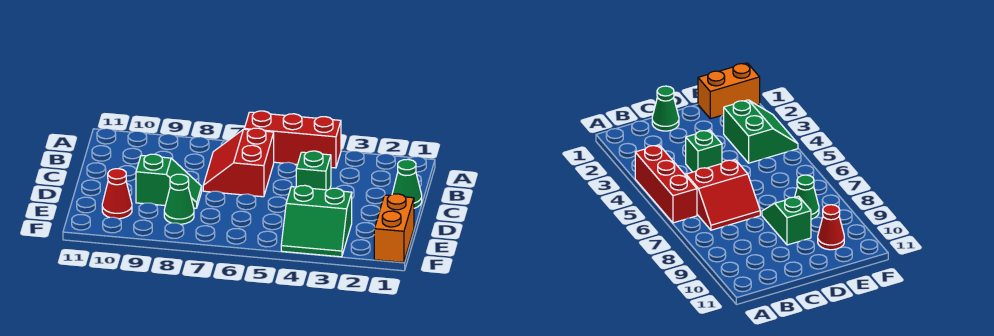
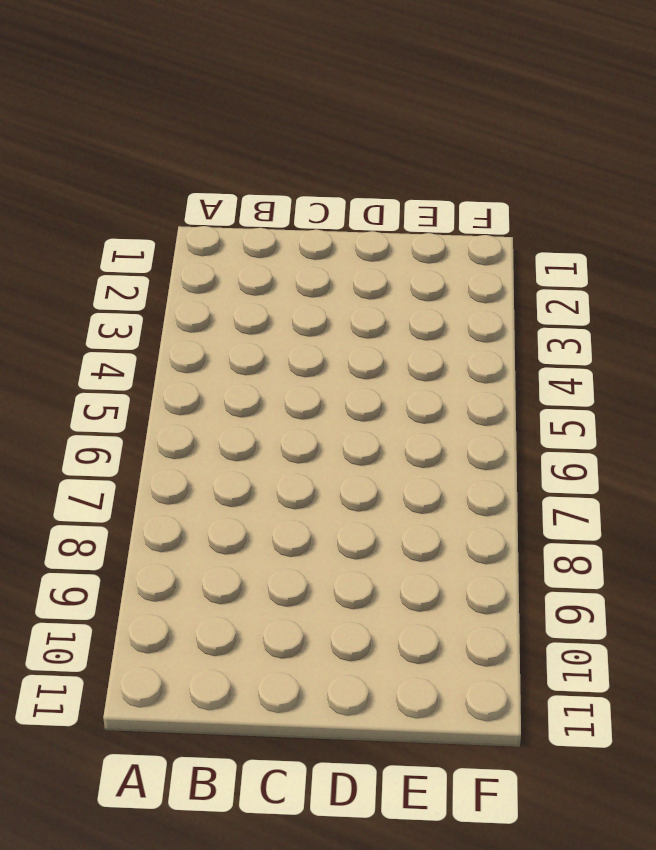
none -> red brick A4:A6 level 1
none -> red slope B6:C7 level 1 top 6

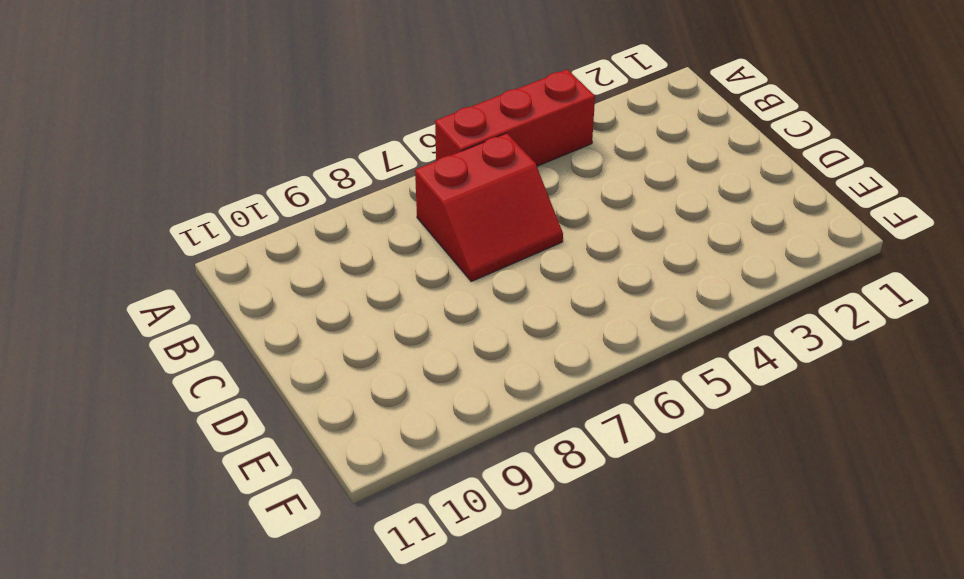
red slope B6:C7 level 1 top B -> red slope B6:C7 level 1 top 6
none -> green cone C1 level 1
none -> green brick C4 level 1

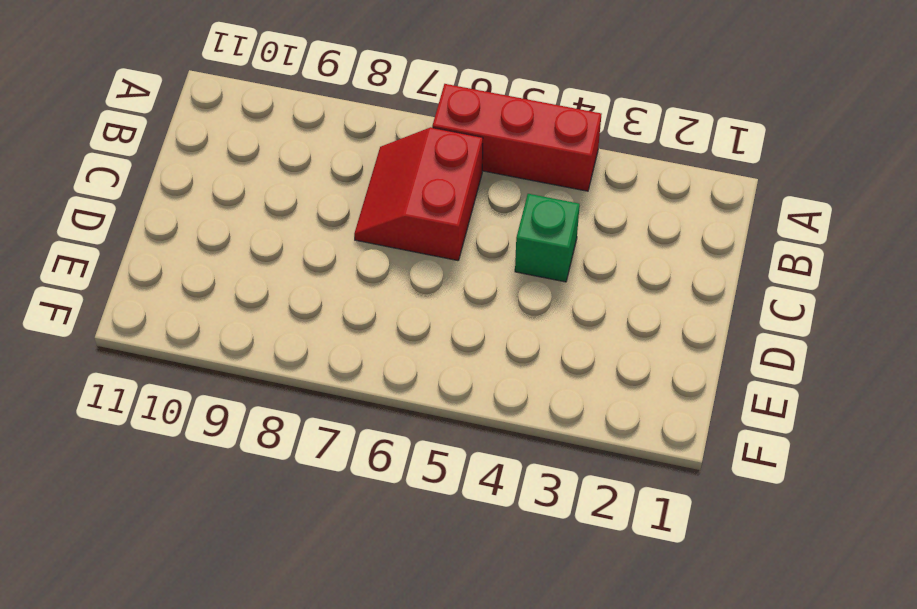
none -> green cone C1 level 1
none -> green slope D8:D9 level 1 top 9

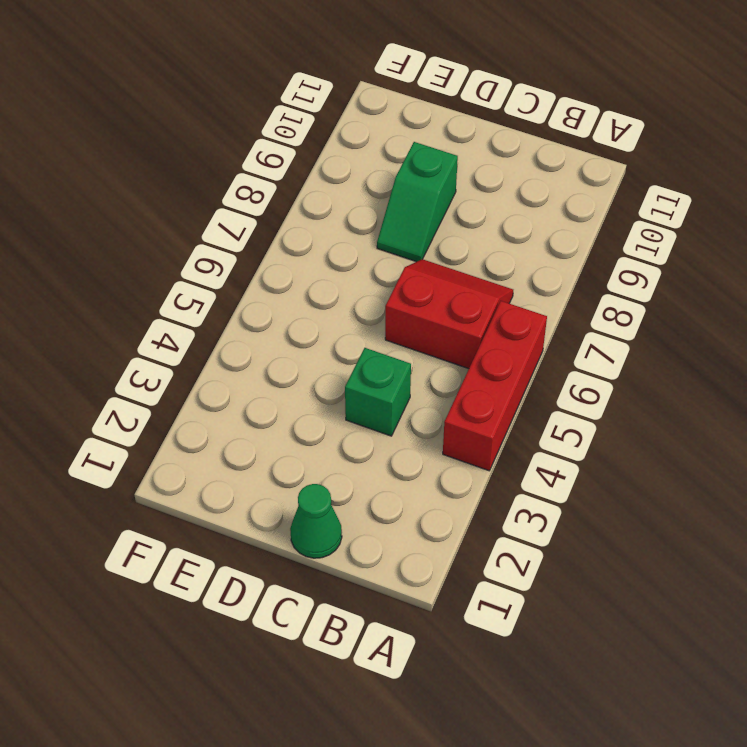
none -> orange brick E1:F1 level 1
none -> green slope E3:F4 level 1 top E

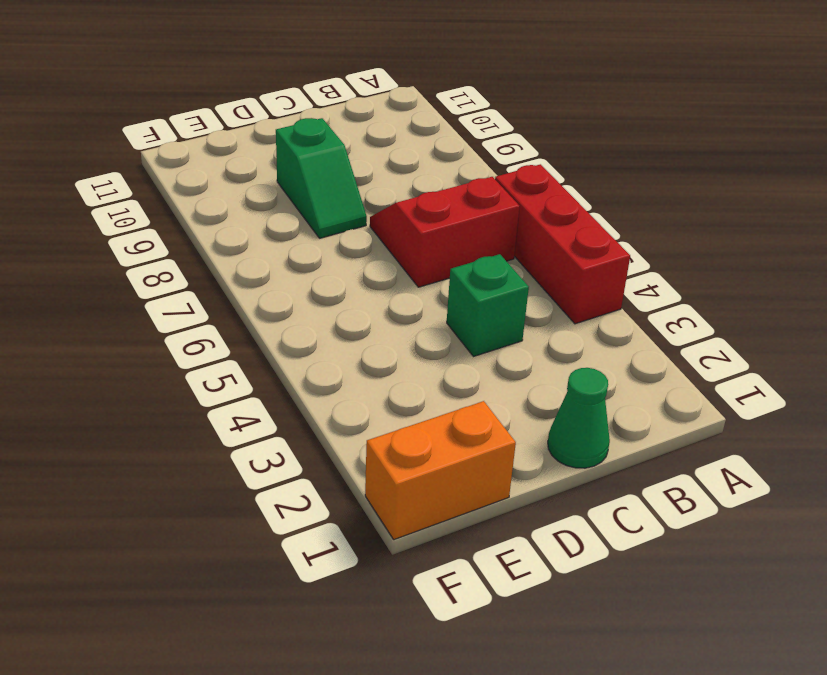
none -> green slope E3:F4 level 1 top E
none -> green cone E8 level 1

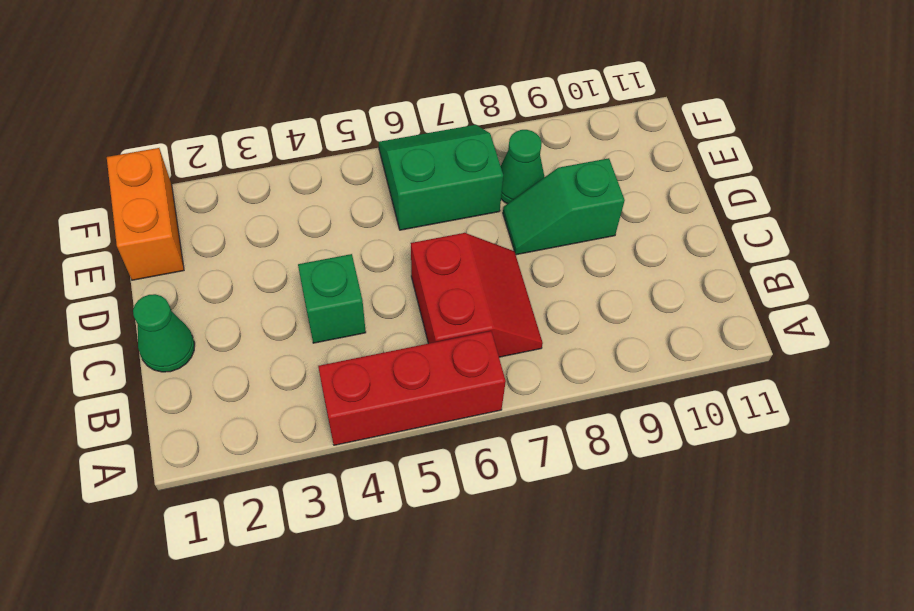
green slope E6:F7 level 1 top E -> green slope E3:F4 level 1 top E
none -> red cone E10 level 1

